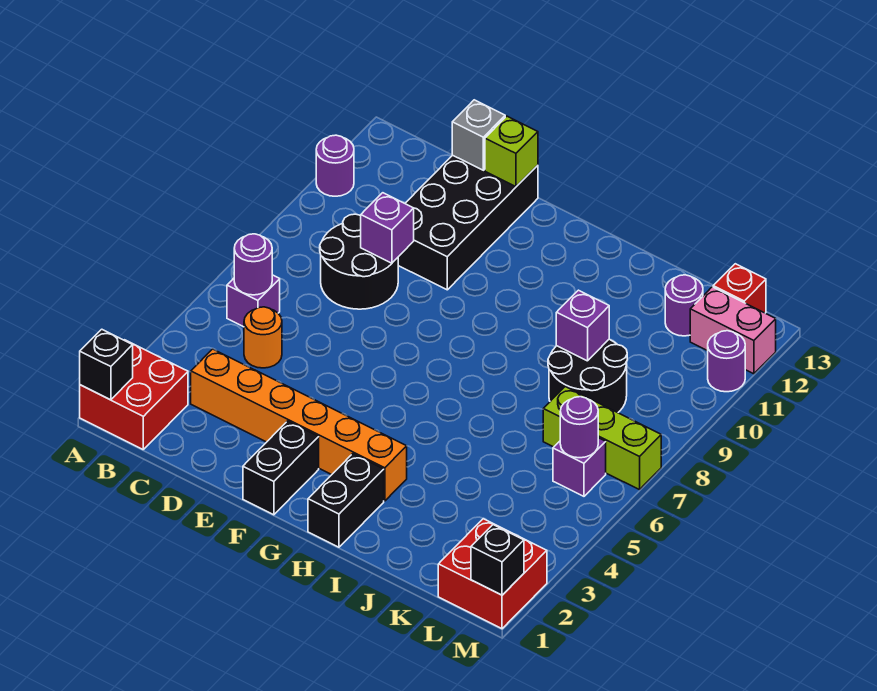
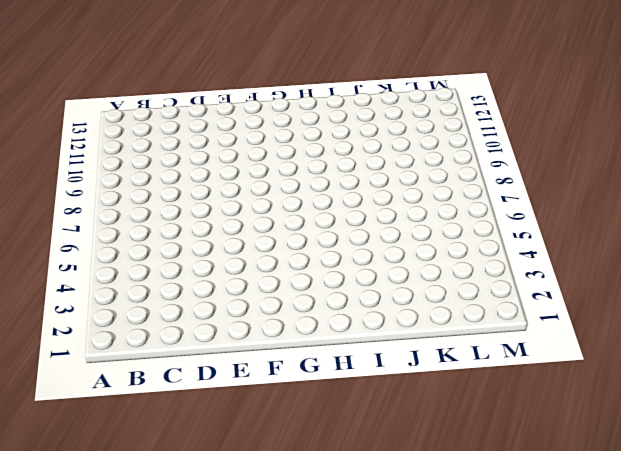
none -> red brick A1:B2 level 1
none -> purple round brick A11 level 1
none -> purple brick B6 level 1

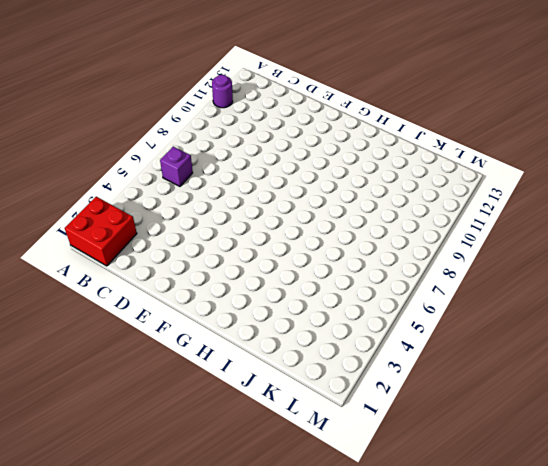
none -> orange brick C3:H3 level 1
none -> orange round brick C5 level 1
none -> black round brick C8:D9 level 1

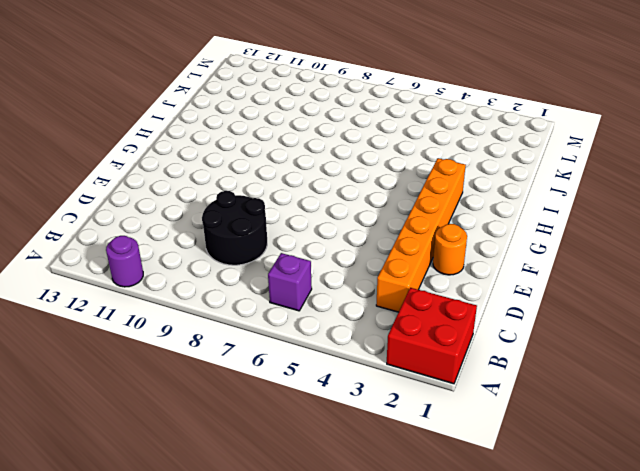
orange round brick E2 level 1 -> orange round brick C5 level 1
none -> black brick D10:E13 level 1
none -> black brick F1:F2 level 1
none -> black brick H1:H2 level 1

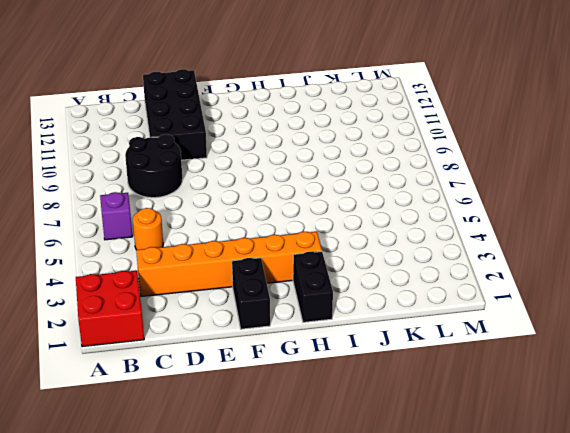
none -> purple round brick A11 level 1
none -> black round brick J8:K9 level 1
none -> lime brick K7:M7 level 1

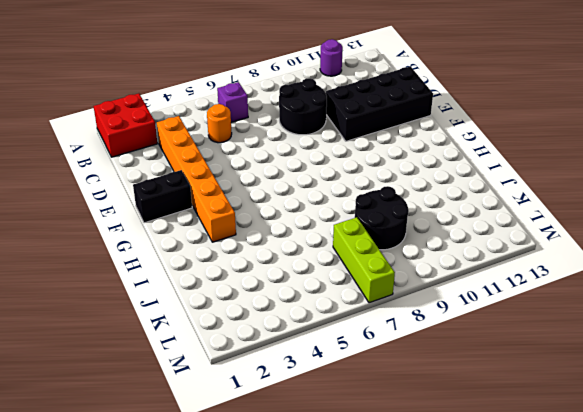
none -> black brick H1:H2 level 1
none -> purple round brick K12 level 1
none -> red brick L1:M2 level 1

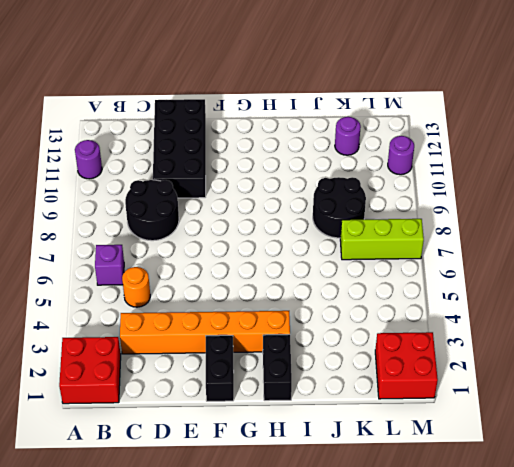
none -> purple brick L6 level 1
none -> pink brick L12:M12 level 1
none -> red brick L13 level 1

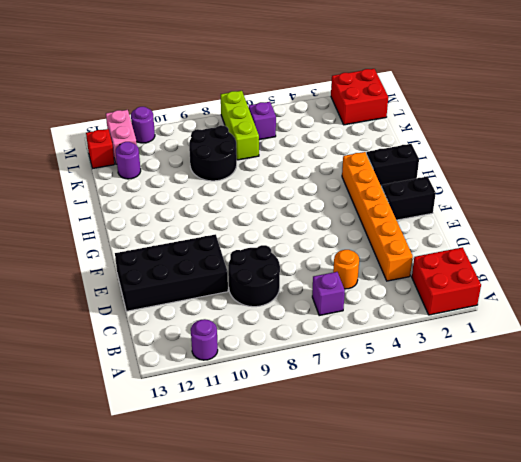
none -> black brick A1 level 2
none -> purple round brick B6 level 2
none -> purple brick D9 level 2

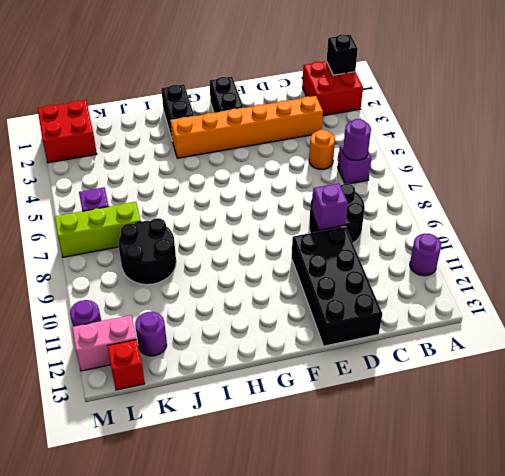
none -> grey brick D13 level 2
none -> lime brick E13 level 2
none -> purple brick J9 level 2

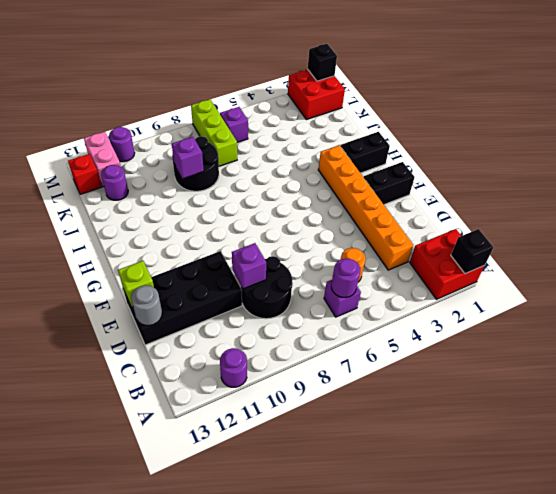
grey round brick D13 level 2 -> grey brick D13 level 2
none -> purple round brick L6 level 2

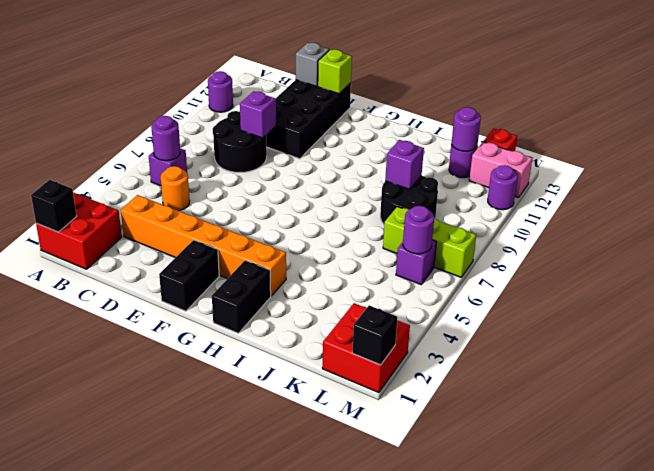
purple round brick K12 level 2 -> none

